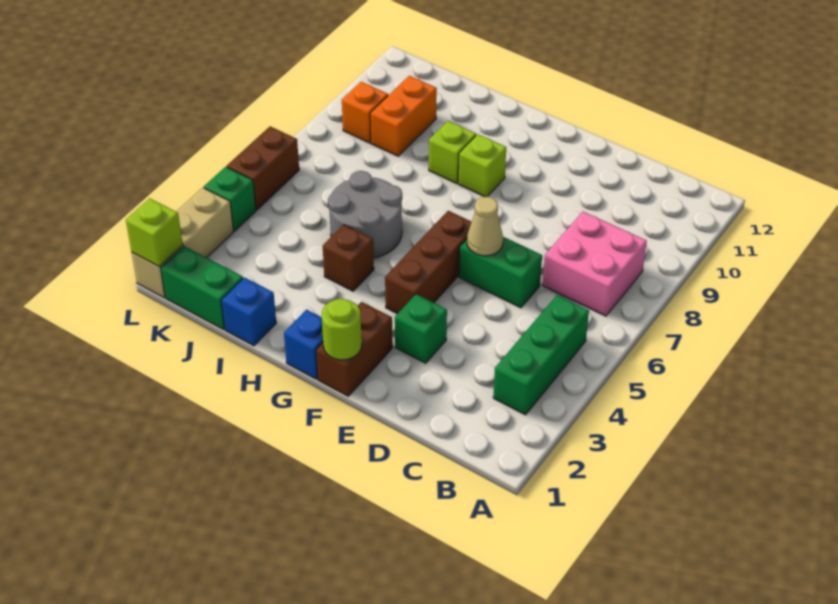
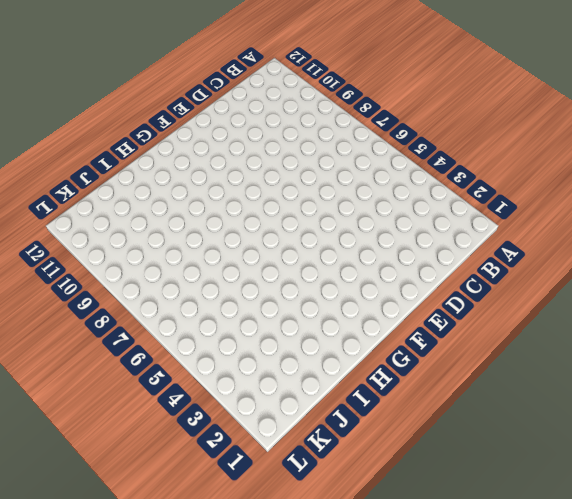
none -> green brick B3:B5 level 1
none -> pink brick B7:C8 level 1
none -> green brick D6:E6 level 1

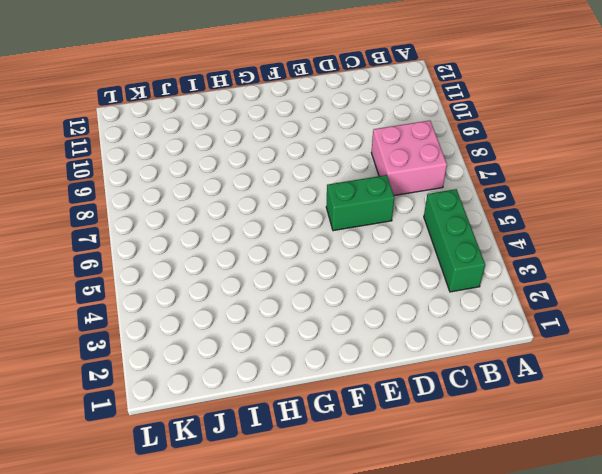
none -> green brick E3 level 1
none -> brown brick F1:F2 level 1
none -> brown brick F4:F6 level 1

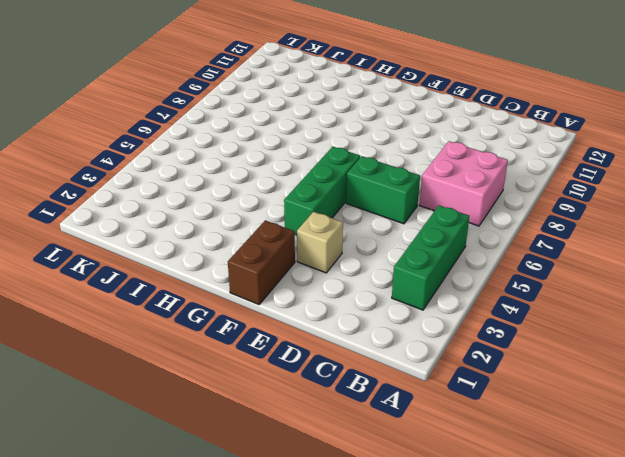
tan brick E3 level 1 -> green brick E3 level 1
green brick F4:F6 level 1 -> brown brick F4:F6 level 1
none -> blue brick G1 level 1
none -> lime brick G9 level 1
none -> brown brick H4 level 1

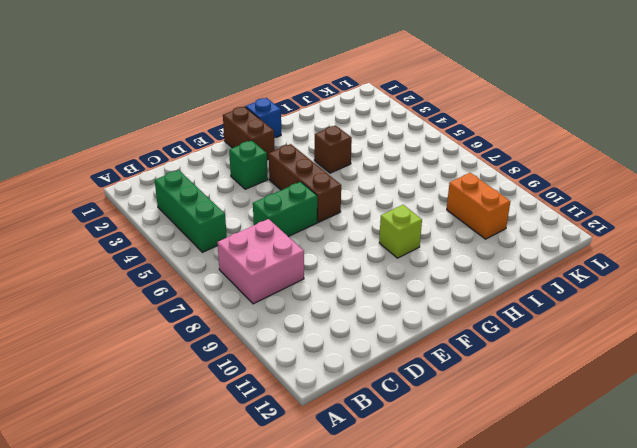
none -> grey round brick H5:I6 level 1
none -> lime brick H9 level 1
none -> blue brick I1 level 1

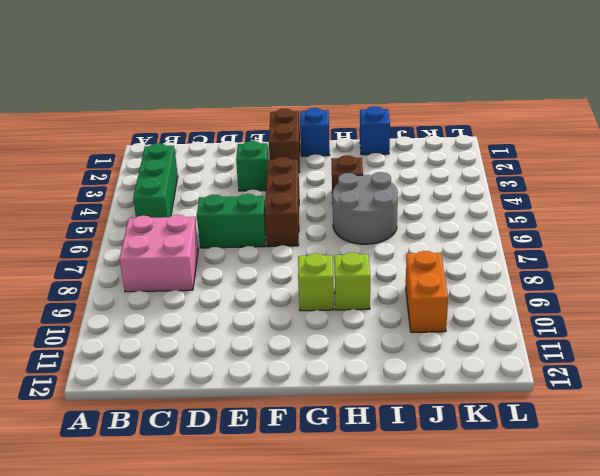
none -> green brick J1:K1 level 1
none -> orange brick K9 level 1
none -> tan brick L1:L3 level 1

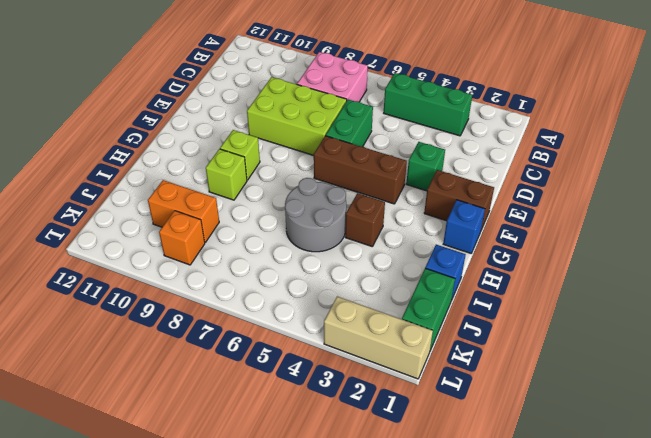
lime brick D7:E9 level 1 -> none
none -> green brick L4 level 1
none -> brown brick L5:L6 level 1
none -> tan cone E6 level 2

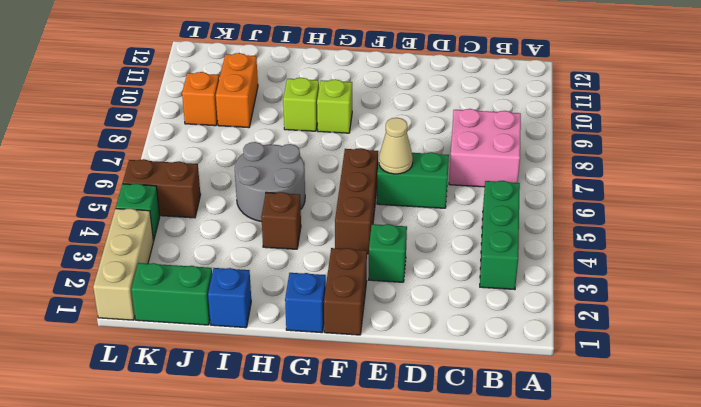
brown brick K5:L5 level 1 -> brown brick L5:L6 level 1
none -> lime round brick F1 level 2
none -> lime brick L1 level 2

